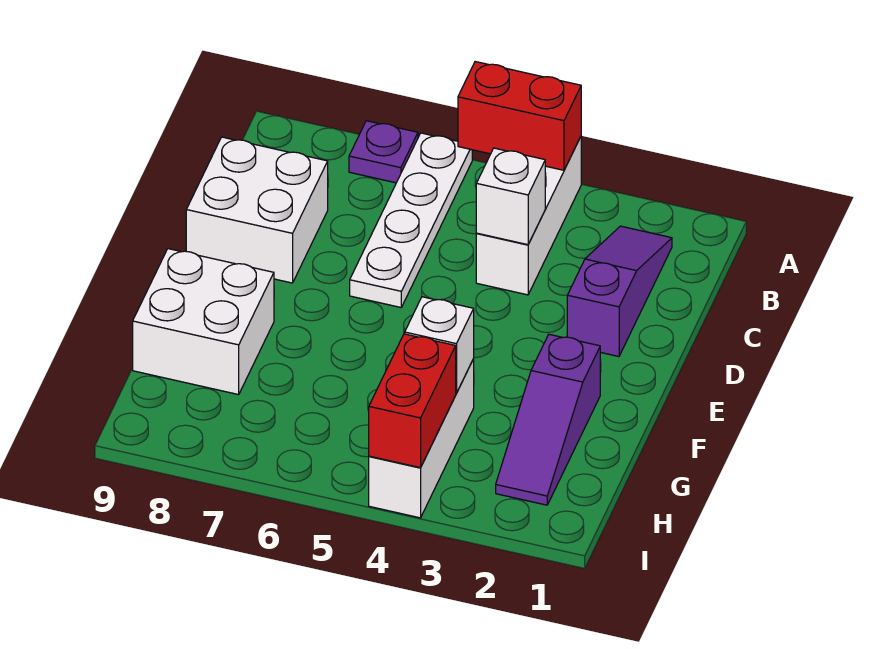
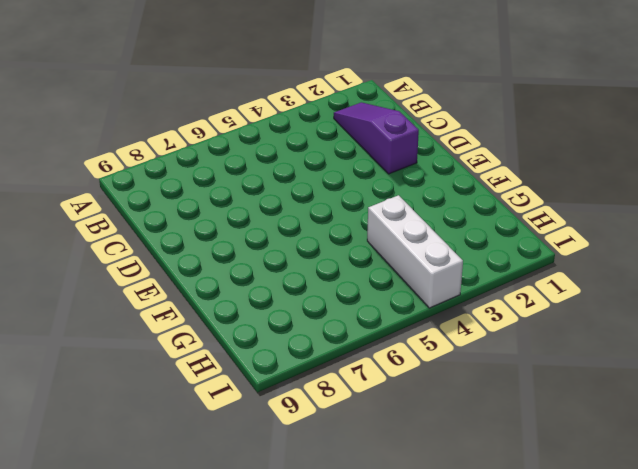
none -> white brick A4:C4 level 1
none -> white plate A6:D6 level 1
none -> purple plate A7 level 1

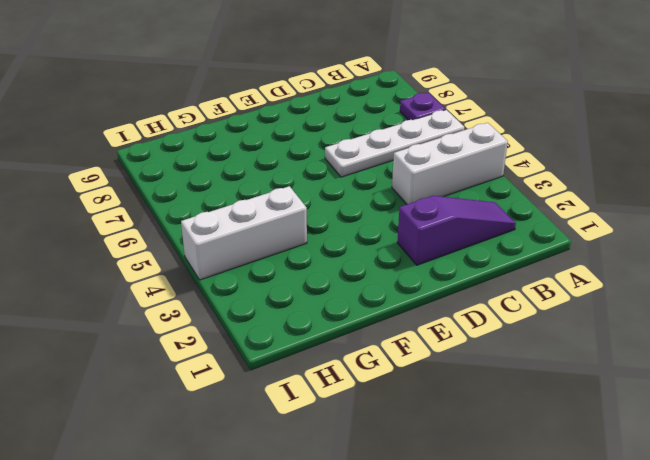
none -> white brick C8:D9 level 1
none -> purple slope F2:H2 level 1 top F
none -> white brick F8:G9 level 1

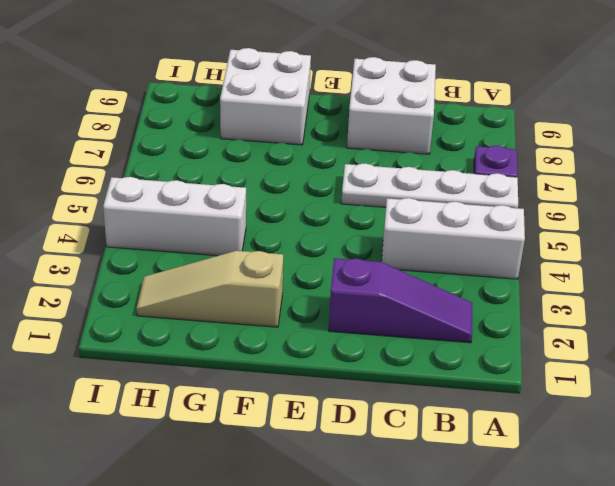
tan slope F2:H2 level 1 top F -> purple slope F2:H2 level 1 top F
none -> red brick A4:A5 level 2
none -> white brick C4 level 2
none -> white brick G4 level 2

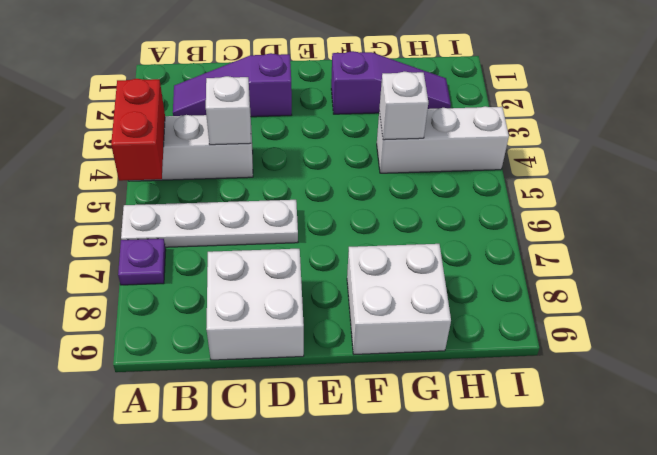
none -> red brick H4:I4 level 2

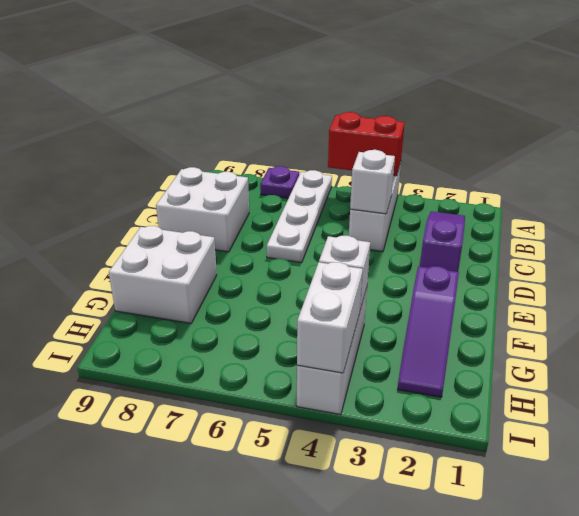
white brick H4:I4 level 2 -> red brick H4:I4 level 2

